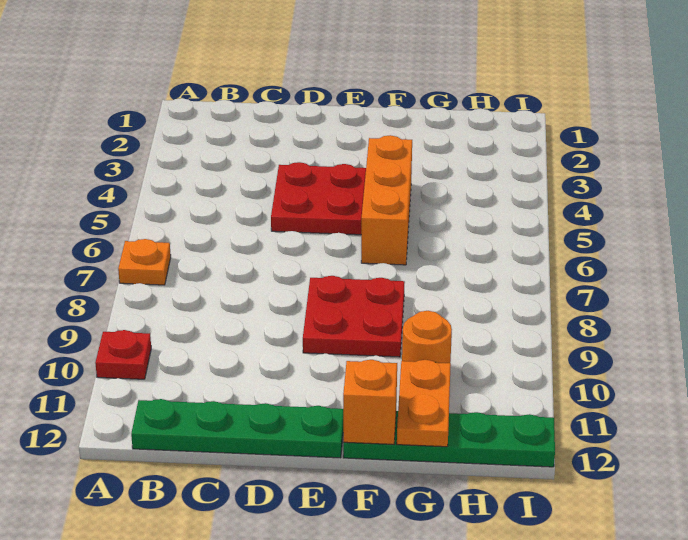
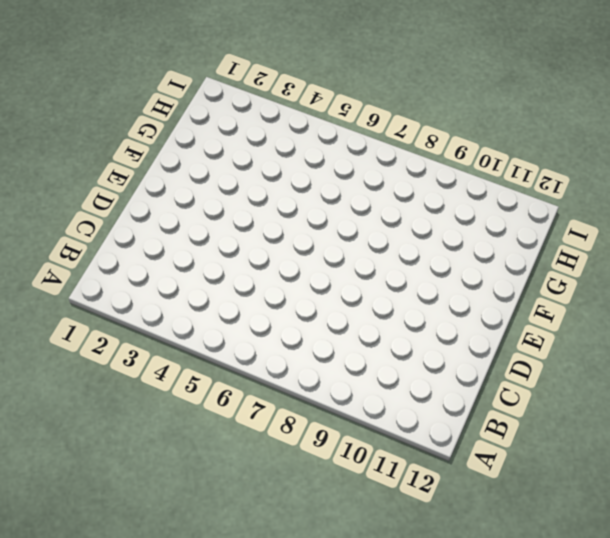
none -> orange plate A7 level 1
none -> red plate A10 level 1

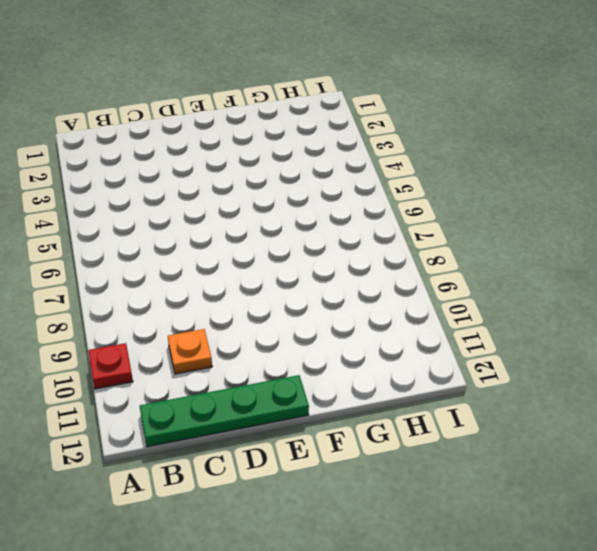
orange plate C10 level 1 -> orange plate A7 level 1
none -> red plate D4:E5 level 1
none -> red plate E8:F9 level 1

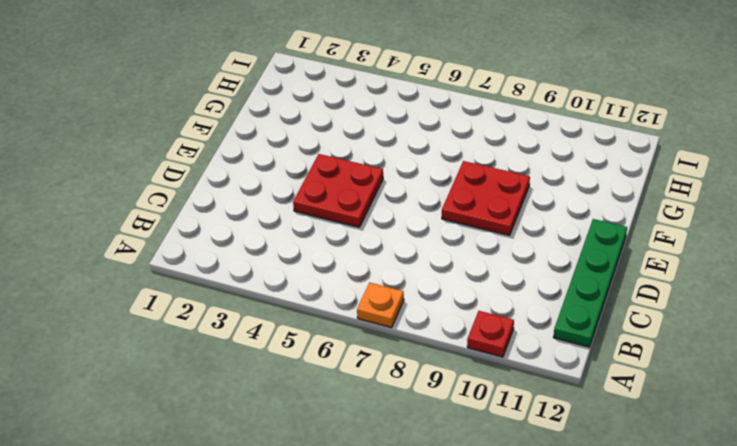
none -> orange brick F4:F6 level 1
none -> green plate F12:I12 level 1

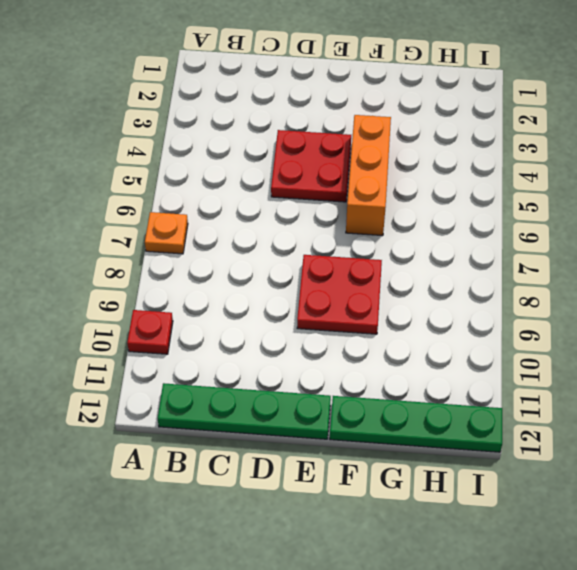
none -> orange round brick G10 level 1
none -> orange brick F12 level 2

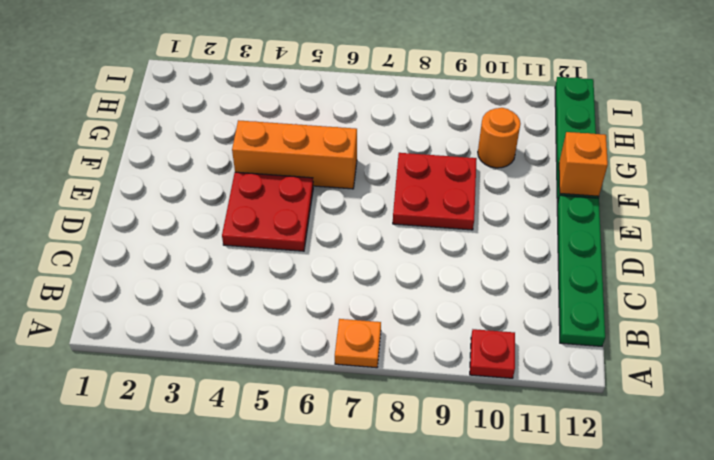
none -> orange plate G11:G12 level 2

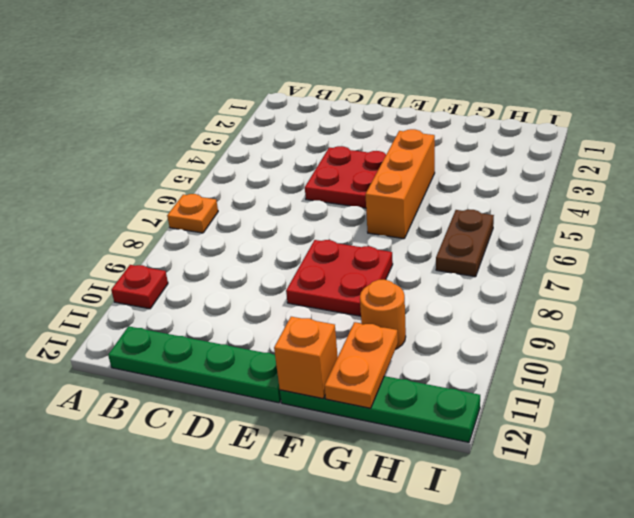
brown plate H6:H7 level 1 -> none

